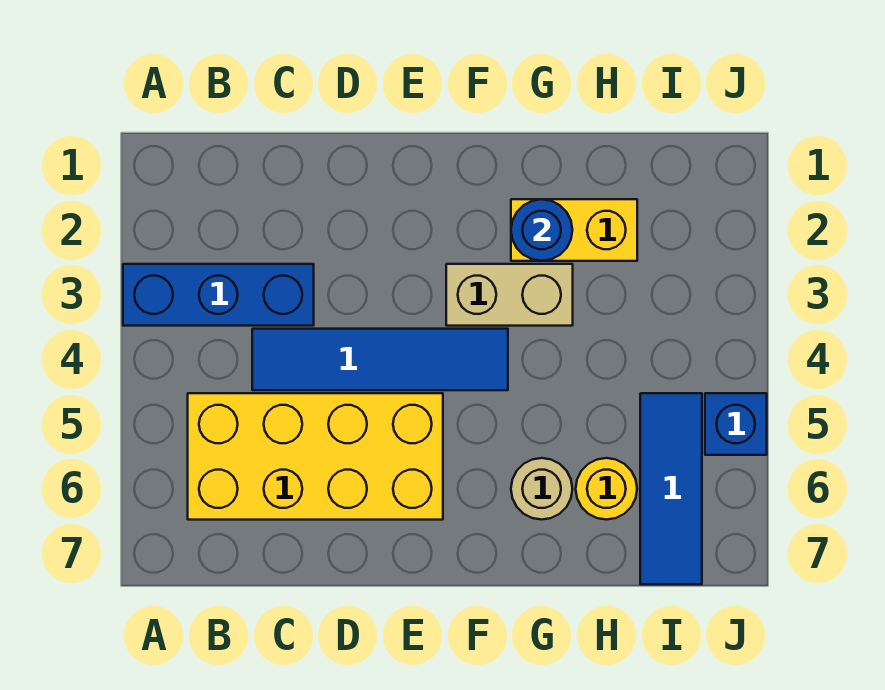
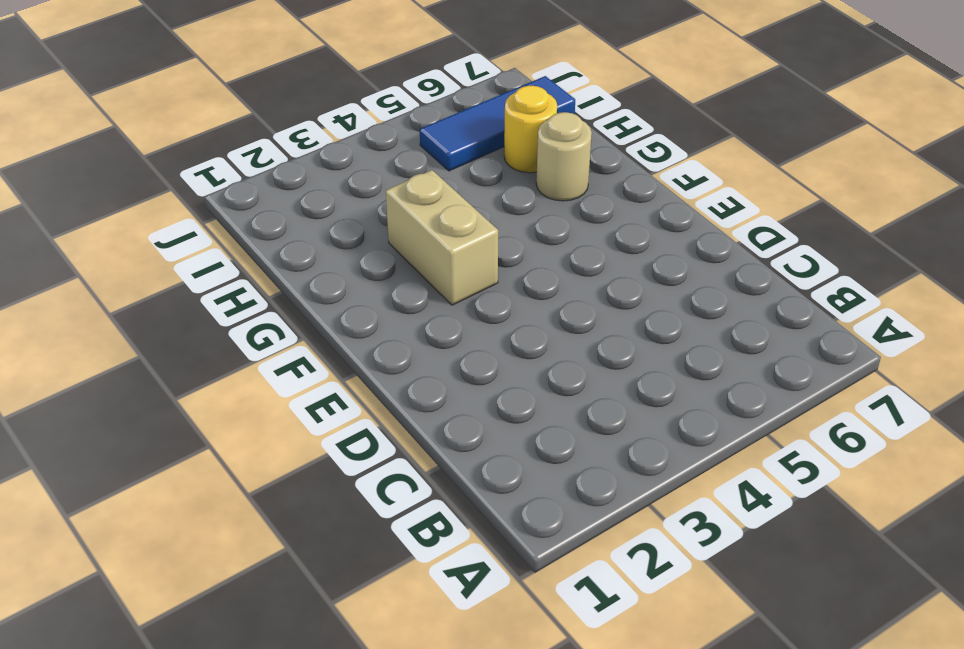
none -> blue brick A3:C3 level 1
none -> yellow brick B5:E6 level 1

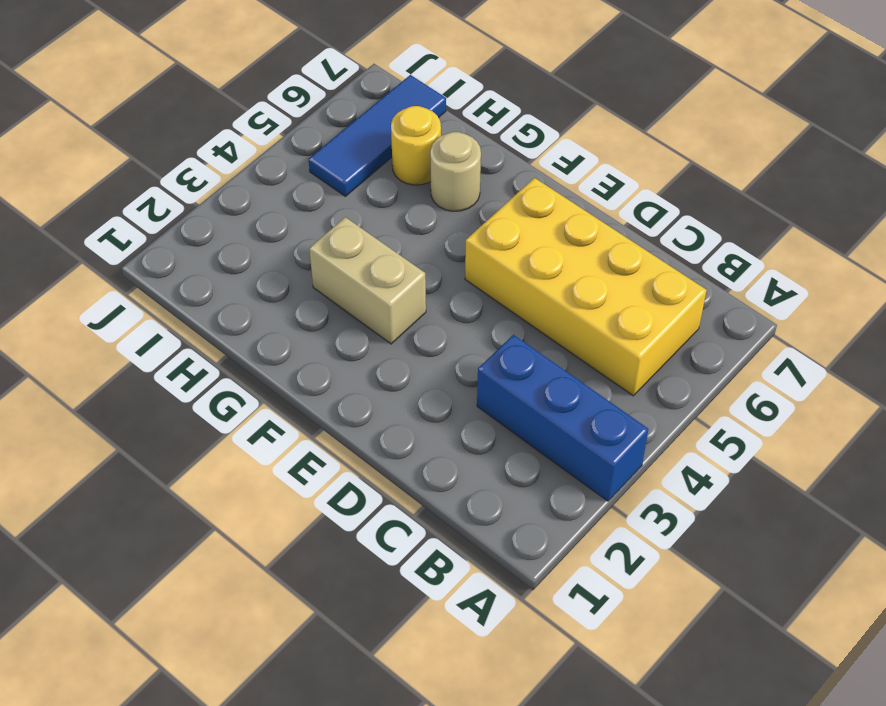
none -> blue tile C4:F4 level 1
none -> yellow brick G2:H2 level 1

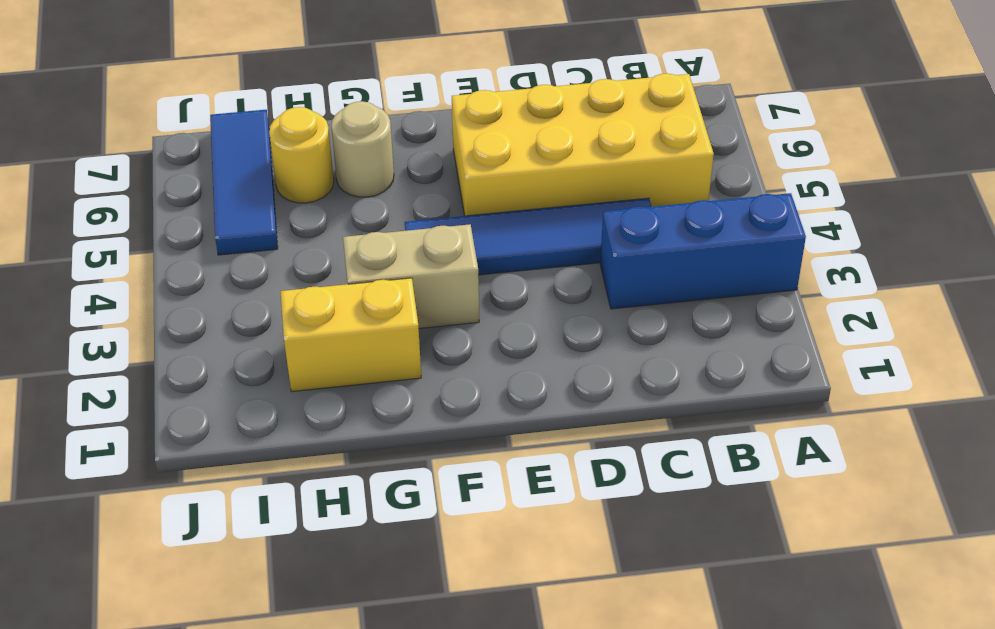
none -> blue brick J5 level 1
none -> blue round brick G2 level 2

